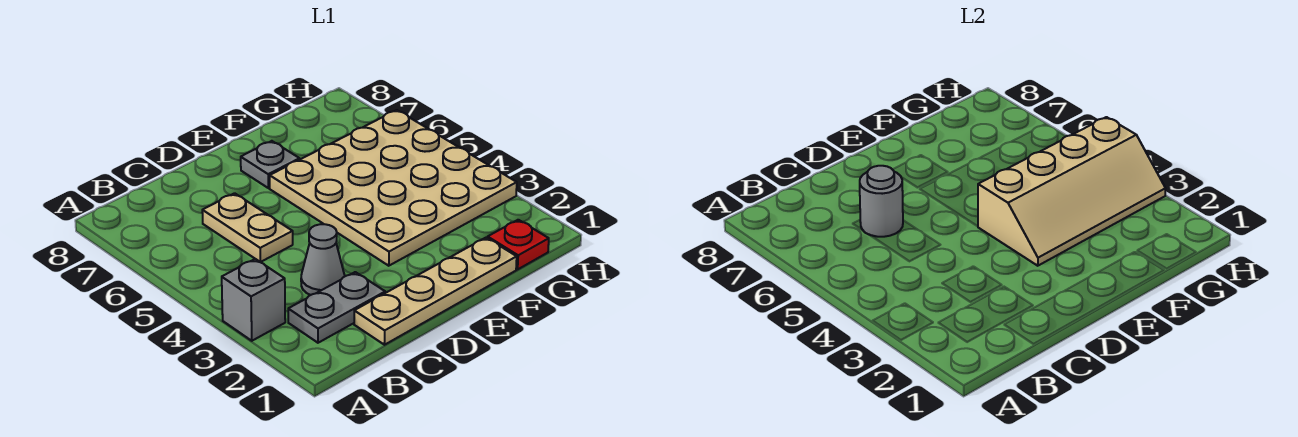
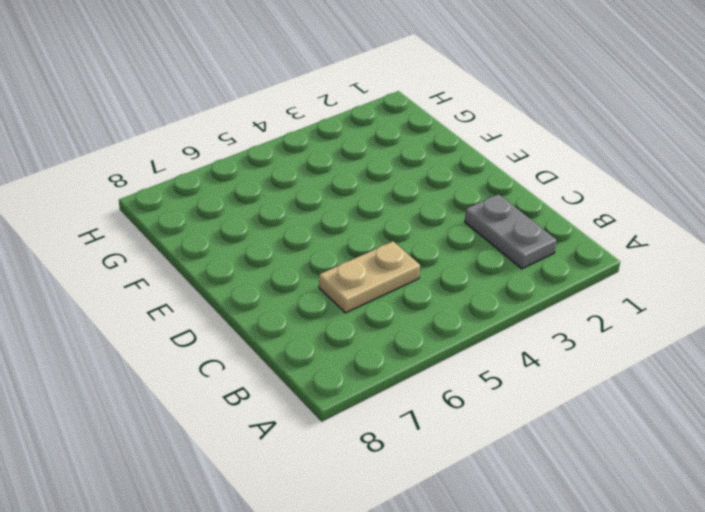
none -> grey brick A3 level 1
none -> tan plate C1:F1 level 1

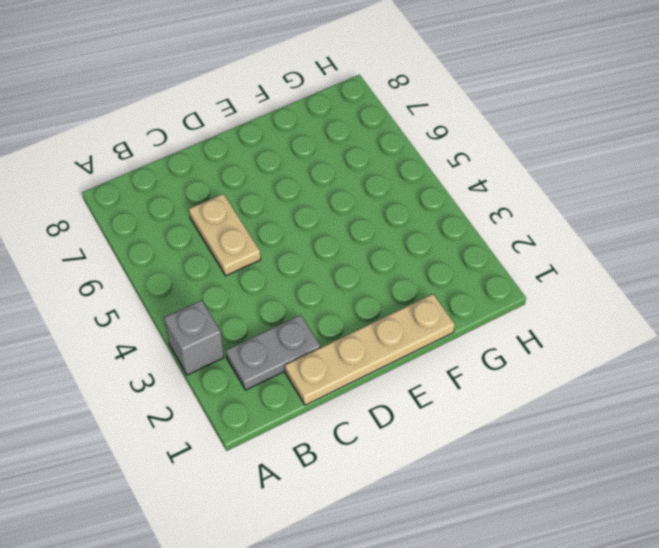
none -> grey cone C3 level 1
none -> tan plate E3:H6 level 1

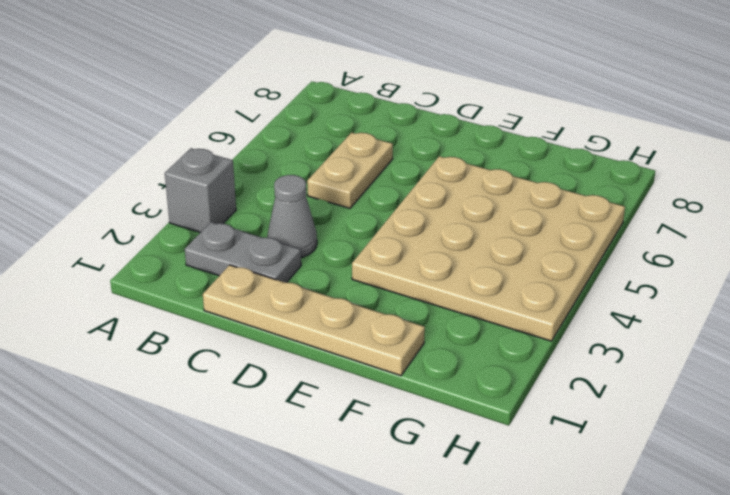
none -> grey plate E7 level 1
none -> red plate G1 level 1

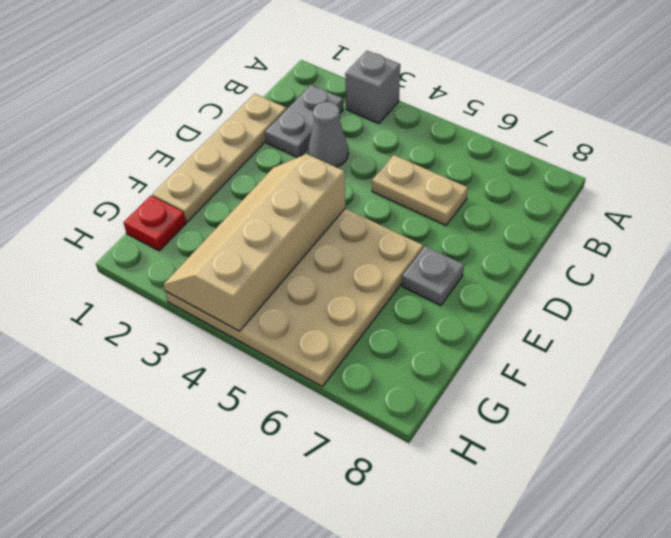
none -> grey round brick C6 level 2

